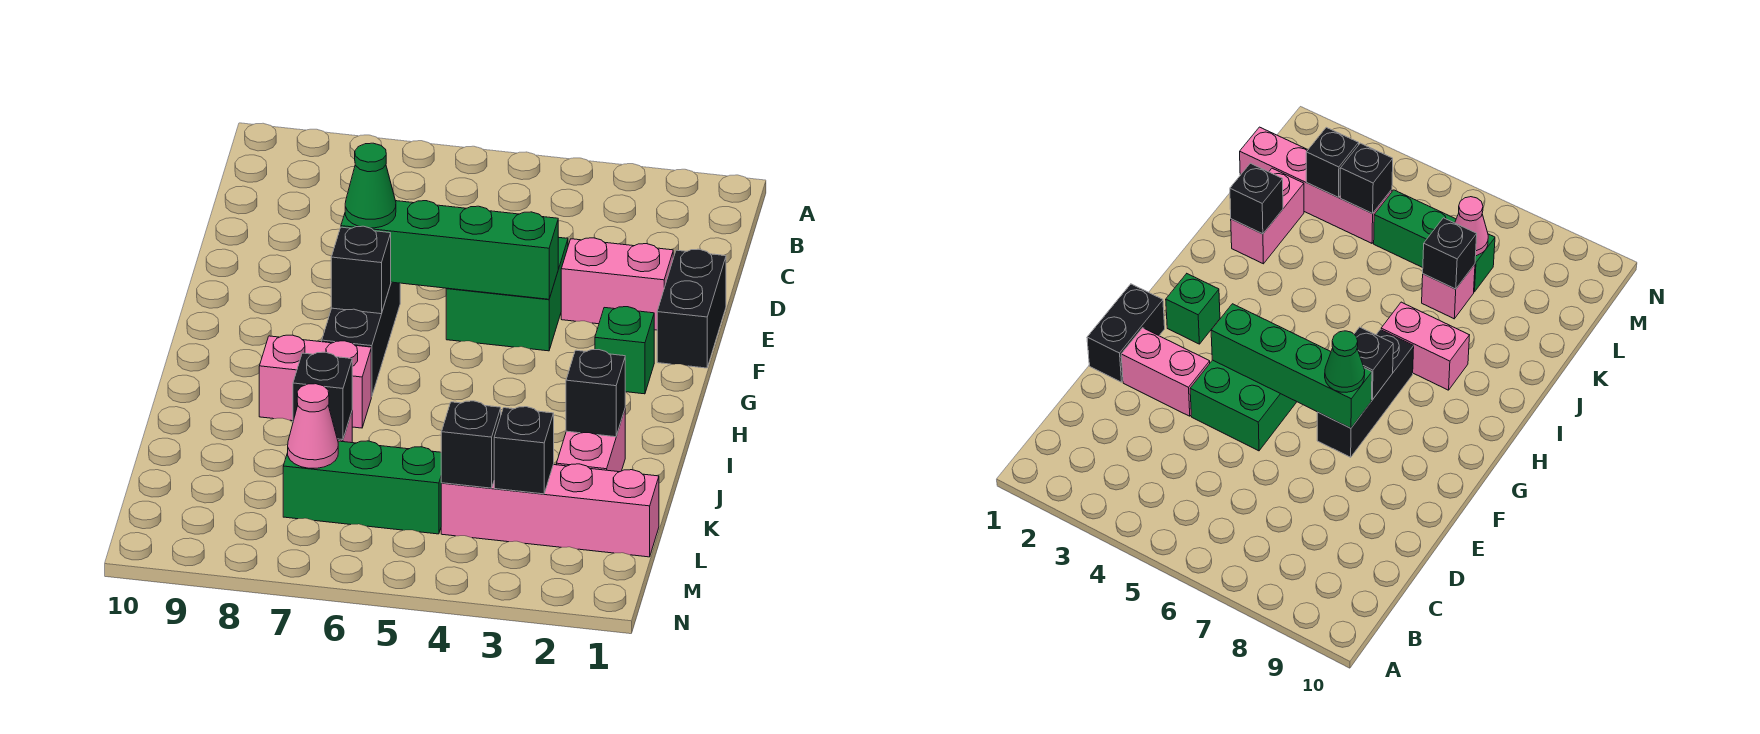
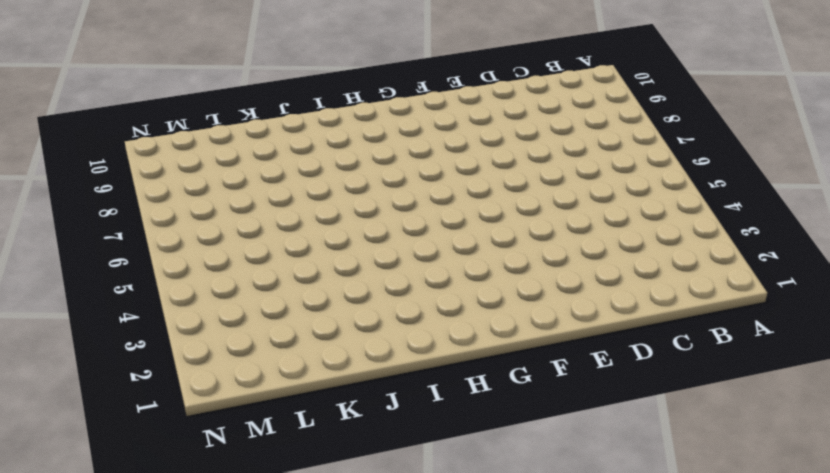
none -> black brick E1:F1 level 1
none -> pink brick E2:E3 level 1
none -> green brick E4:F5 level 1

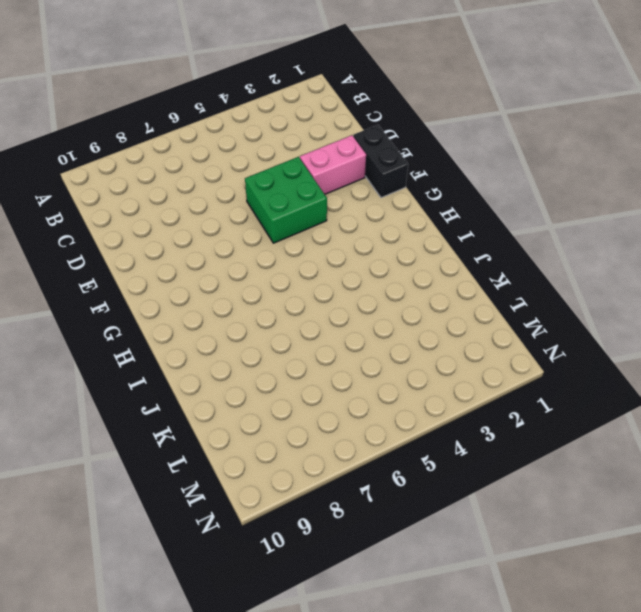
none -> black brick F7:H7 level 1
none -> green brick G2 level 1
none -> pink brick I7:I8 level 1

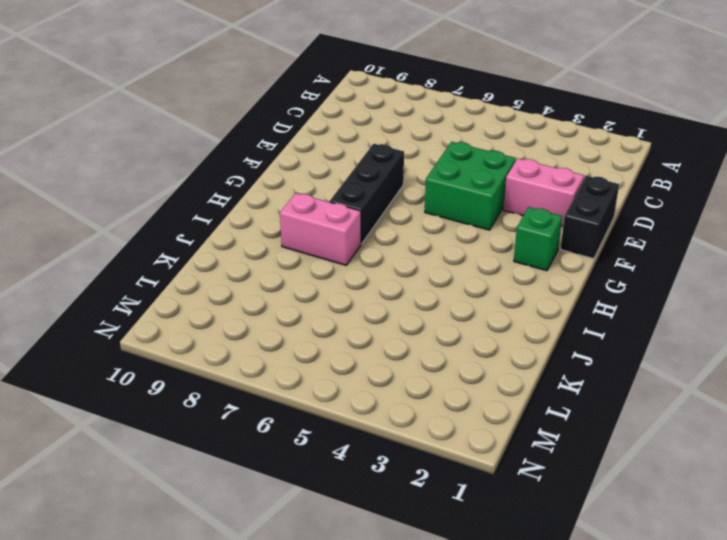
none -> pink brick J2:K2 level 1
none -> pink brick K7 level 1
none -> pink brick L1:L4 level 1

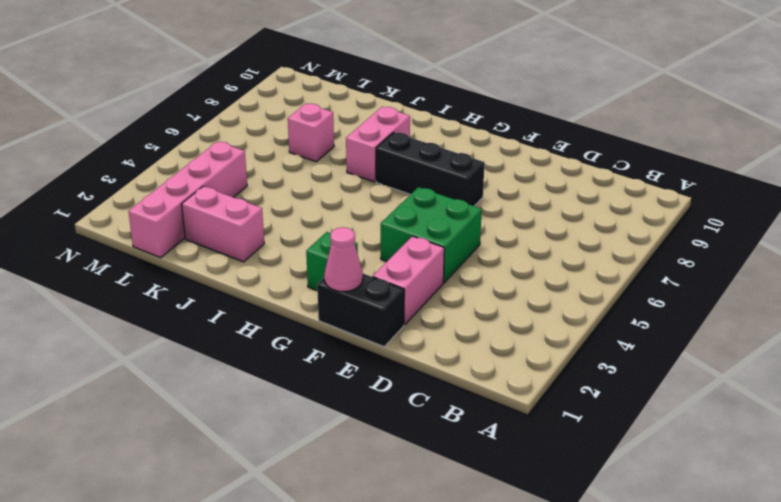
pink cone F1 level 2 -> pink cone L7 level 2
none -> green brick L5:L7 level 1
none -> green brick F4:F7 level 2
none -> black brick G7 level 2

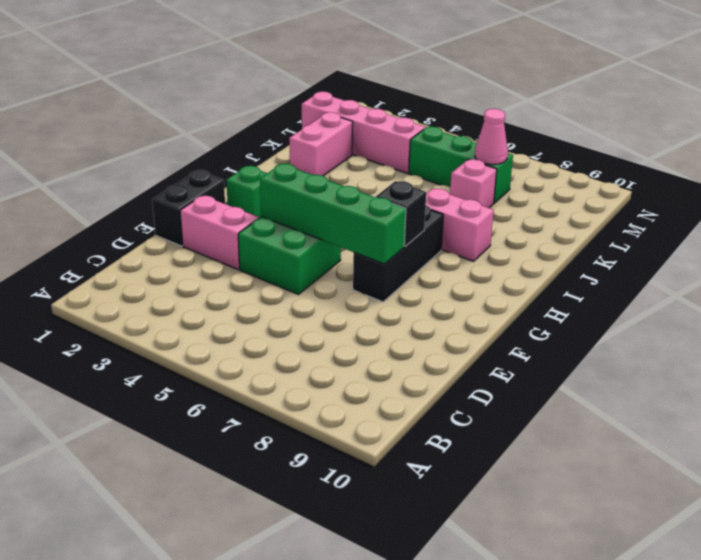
none -> black brick J2 level 2
none -> black brick K7 level 2
none -> black brick L3 level 2

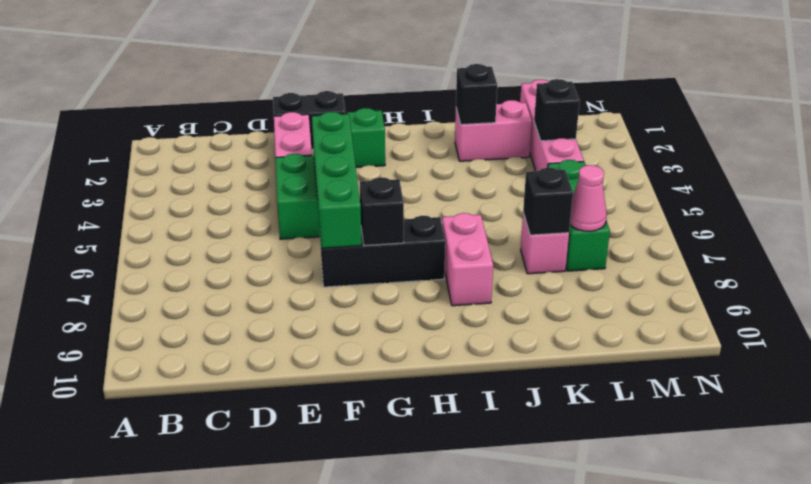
none -> black brick L4 level 2
none -> green cone F7 level 3

